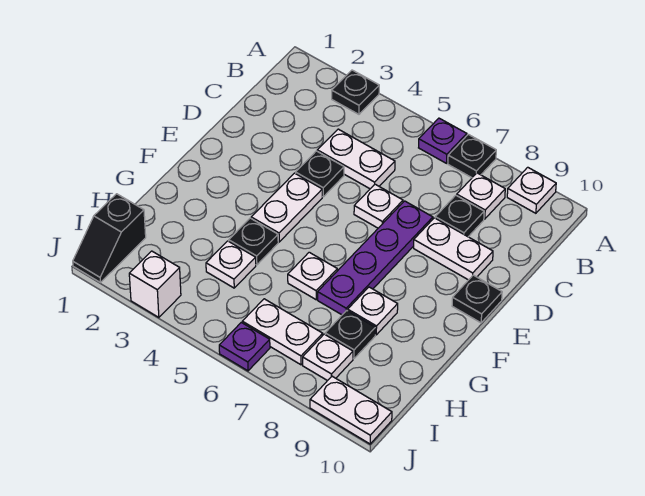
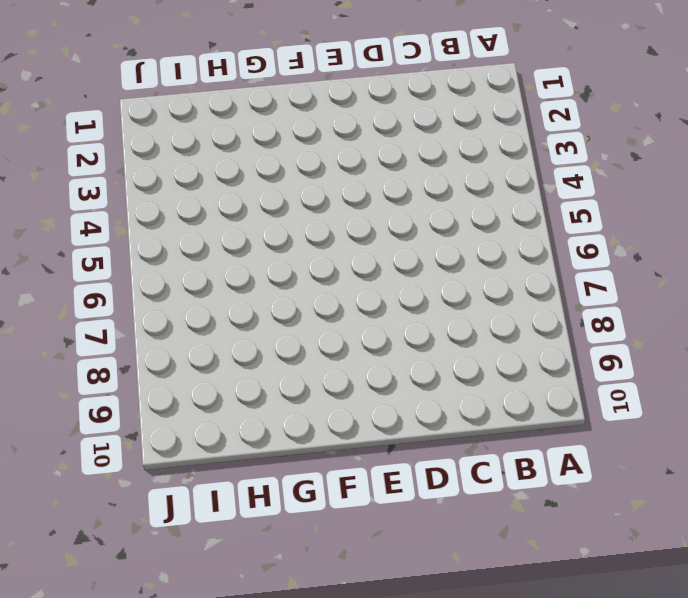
none -> black plate A3 level 1
none -> purple plate A6 level 1
none -> black plate A7 level 1

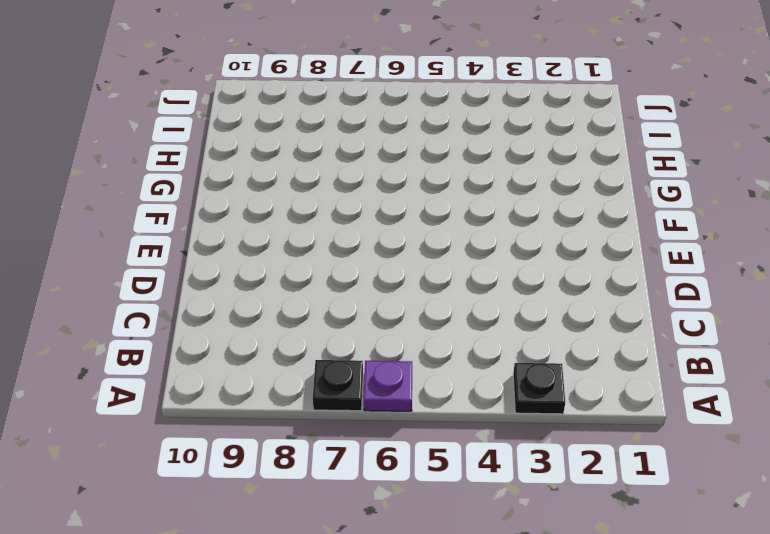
none -> white plate A9 level 1
none -> white plate B8 level 1
none -> white plate C4:C5 level 1

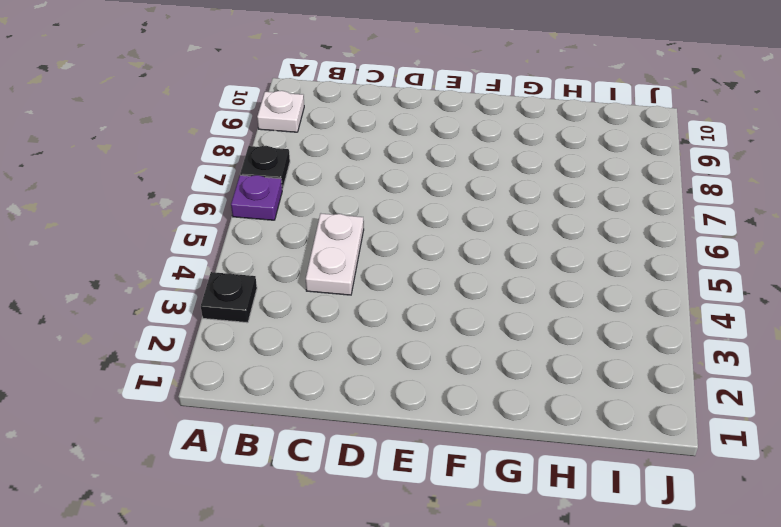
none -> white plate B8 level 1
none -> black plate C8 level 1
none -> black plate D4 level 1

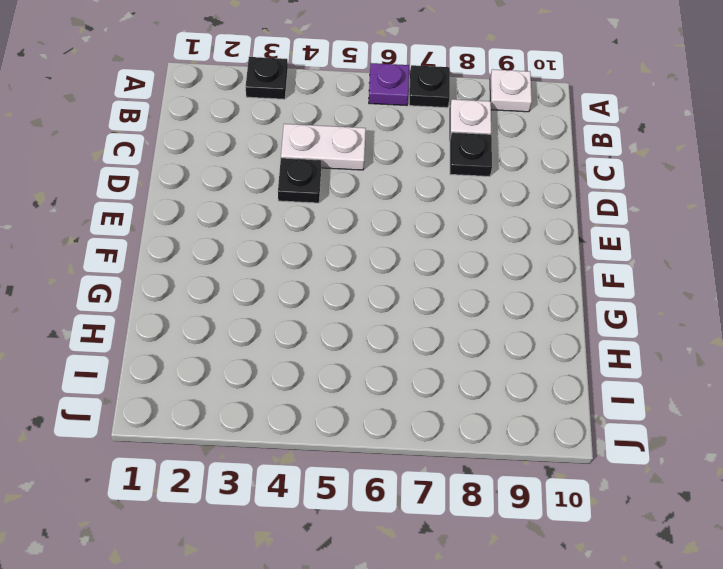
none -> white plate D6 level 1
none -> purple plate D7:G7 level 1
none -> white plate D8:D9 level 1

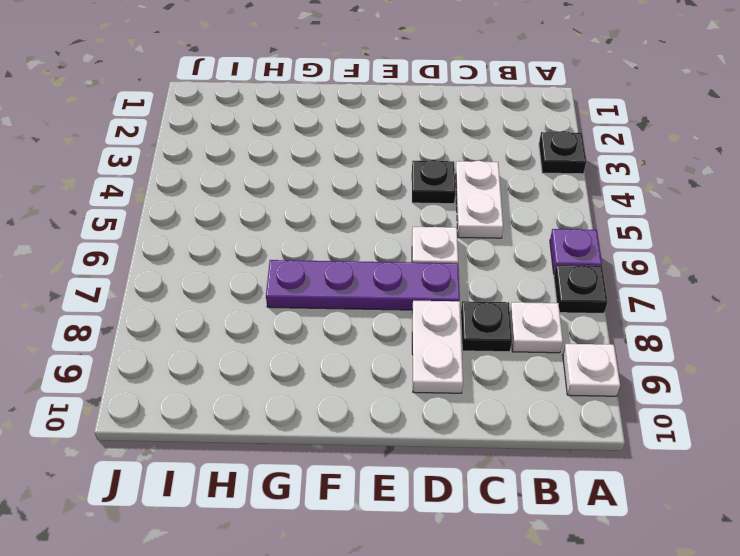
none -> white plate E4:F4 level 1
none -> black plate E10 level 1
none -> black plate G4 level 1

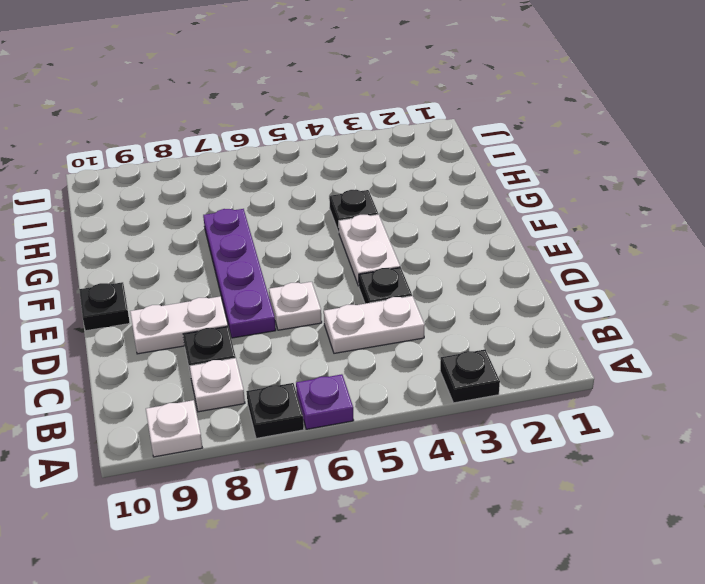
none -> white plate G6 level 1
none -> white plate G8 level 1
none -> white plate H4 level 1

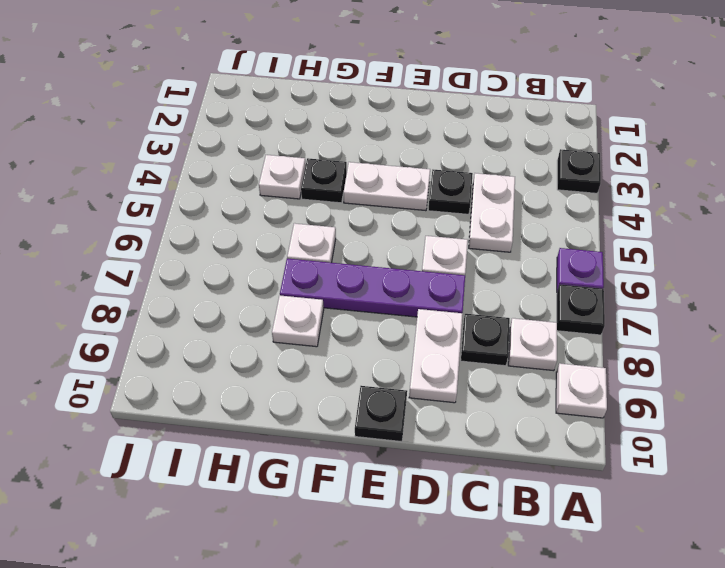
none -> black plate H8 level 1
none -> black slope I1:J1 level 1 top I
none -> white plate I6:I7 level 1

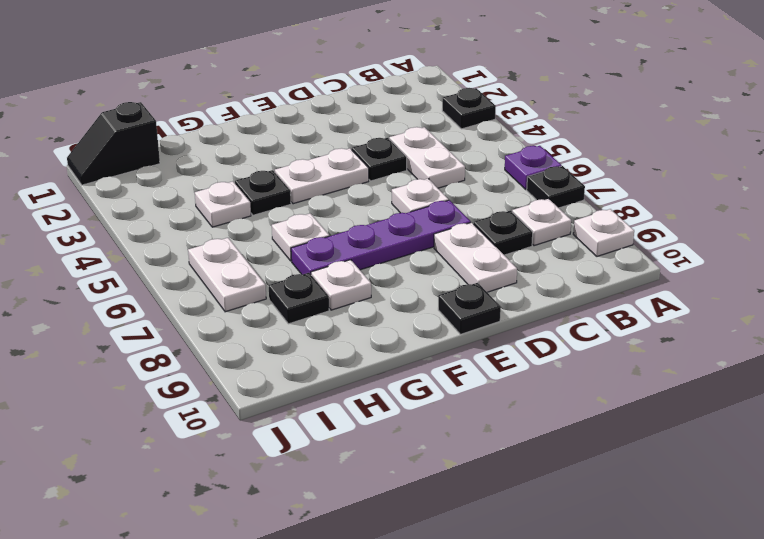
none -> white plate I8 level 1
none -> white brick J3 level 1
none -> purple plate J6 level 1

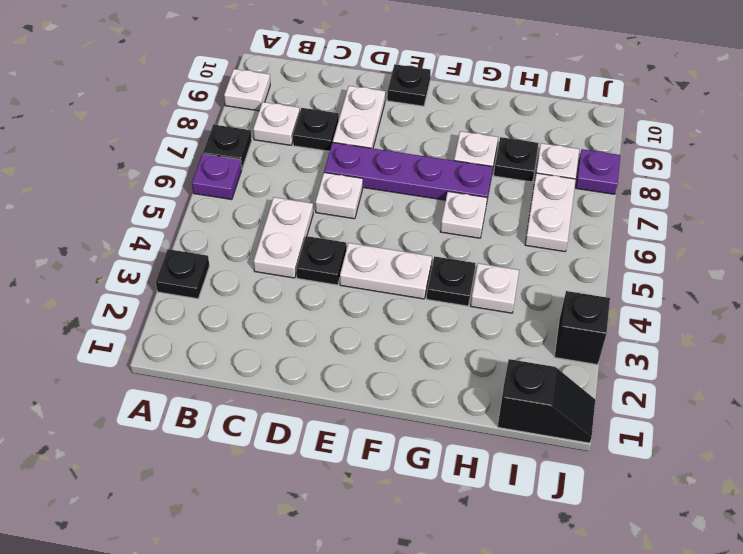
black brick J3 level 1 -> white brick J3 level 1
purple plate J8 level 1 -> purple plate J6 level 1
none -> white plate J9:J10 level 1

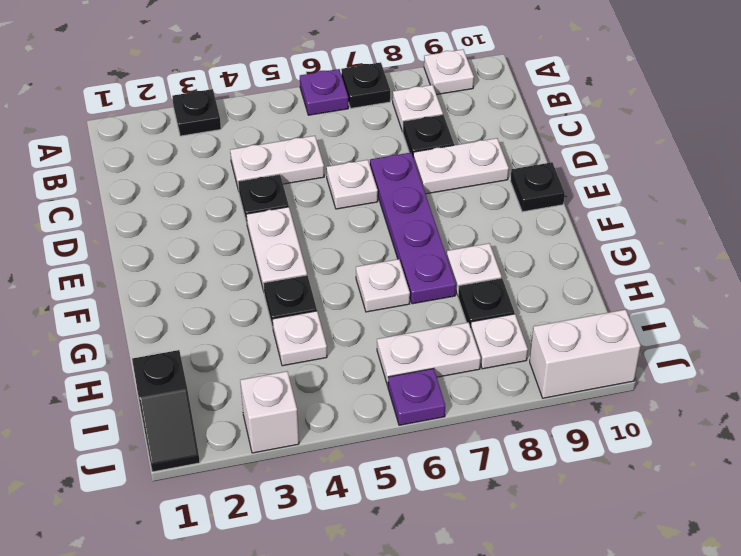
white brick J9:J10 level 1 -> white plate J9:J10 level 1

